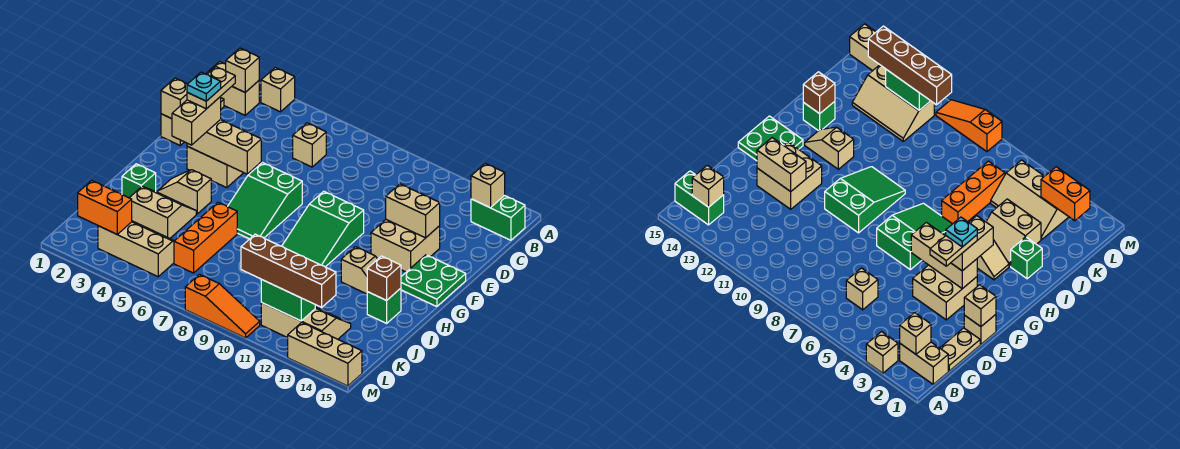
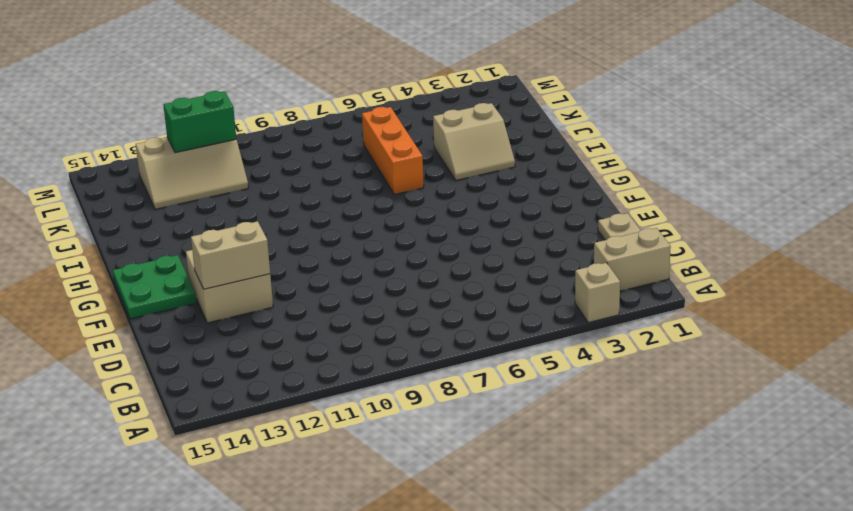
none -> green brick B14:B15 level 1
none -> tan brick C6 level 1
none -> tan brick E1 level 1
none -> tan brick E3:F4 level 1

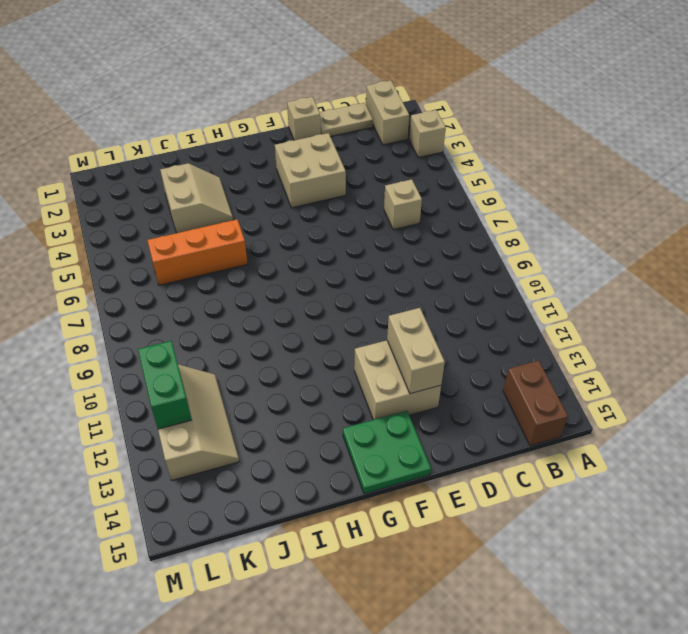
brown brick B14:B15 level 1 -> green brick B14:B15 level 1
none -> green slope F6:H7 level 1 top F
none -> green slope F9:H10 level 1 top F
none -> tan slope H3:H4 level 1 top 4
none -> tan slope H12:H13 level 1 top 12

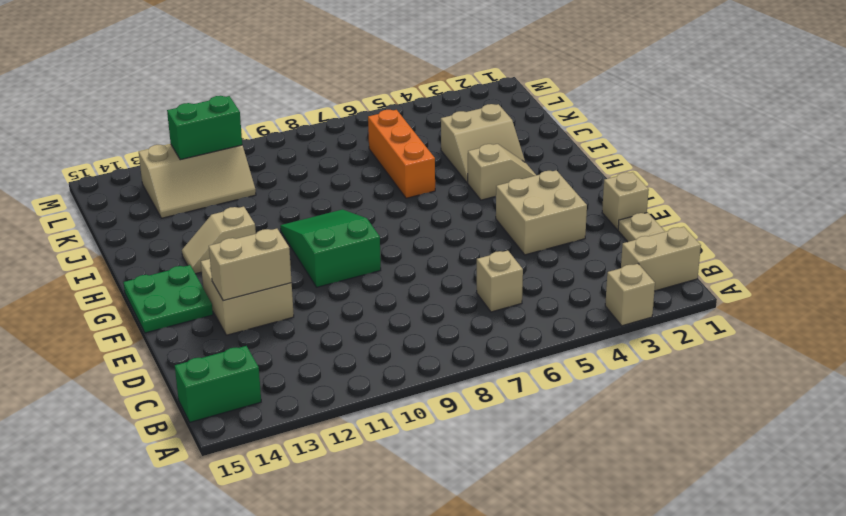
none -> green slope F6:H7 level 1 top F
none -> green brick I2 level 1
none -> green brick I14 level 1
none -> tan slope K3:L5 level 1 top L

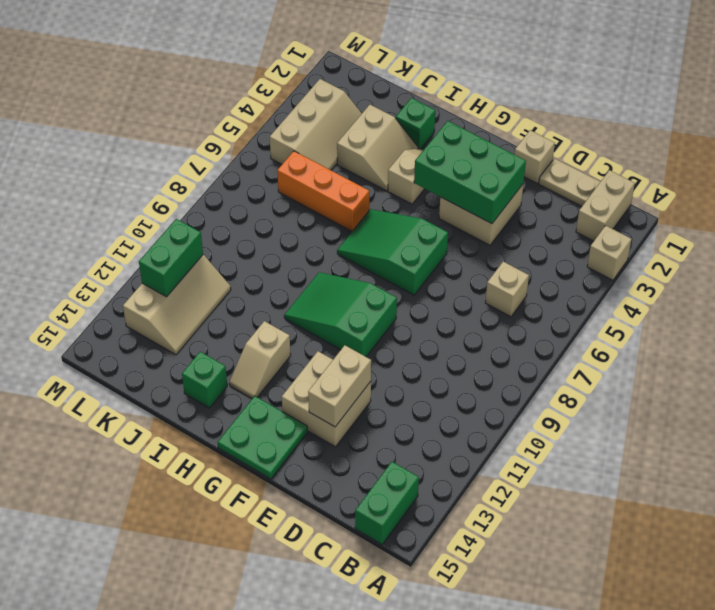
green brick E3:G4 level 2 -> tan brick F3:F5 level 2
none -> orange slope M8:M10 level 1 top 8
none -> tan brick M13:M15 level 1
none -> tan brick B2 level 2
none -> tan brick B14 level 2

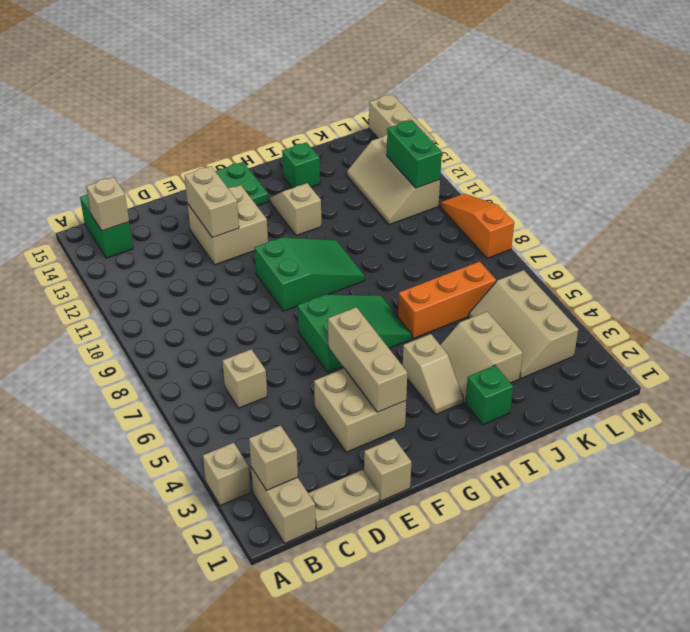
none -> tan brick E1 level 2
none -> brown brick I14 level 2
none -> orange brick L2:L3 level 2
none -> tan brick F3:G3 level 3

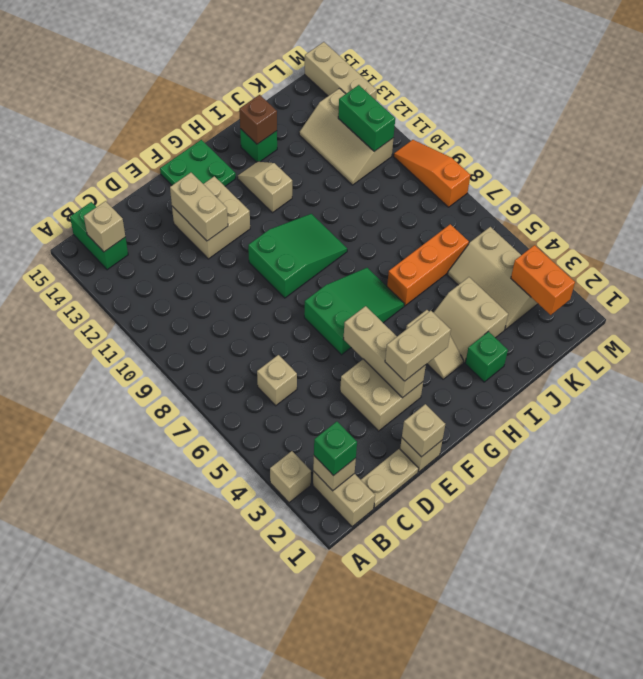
green brick B2 level 3 -> none
none -> brown brick L10:L13 level 3
none -> tan plate E3:F3 level 4
none -> cyan plate F3 level 5

